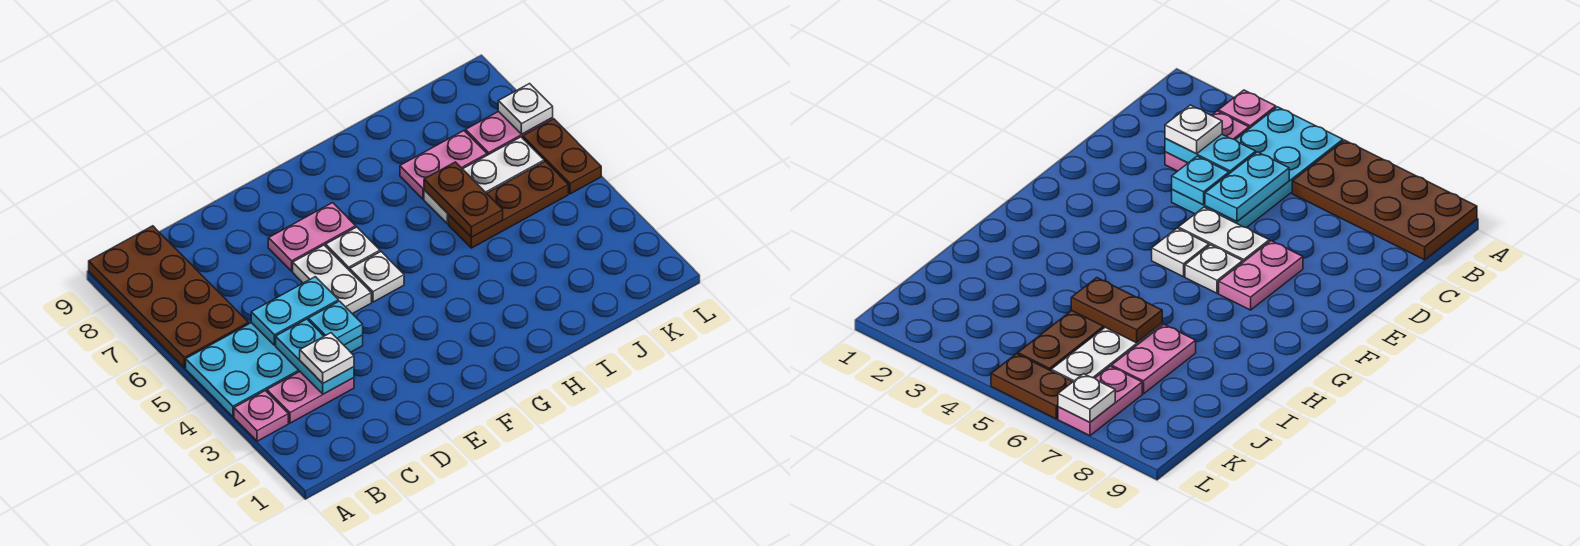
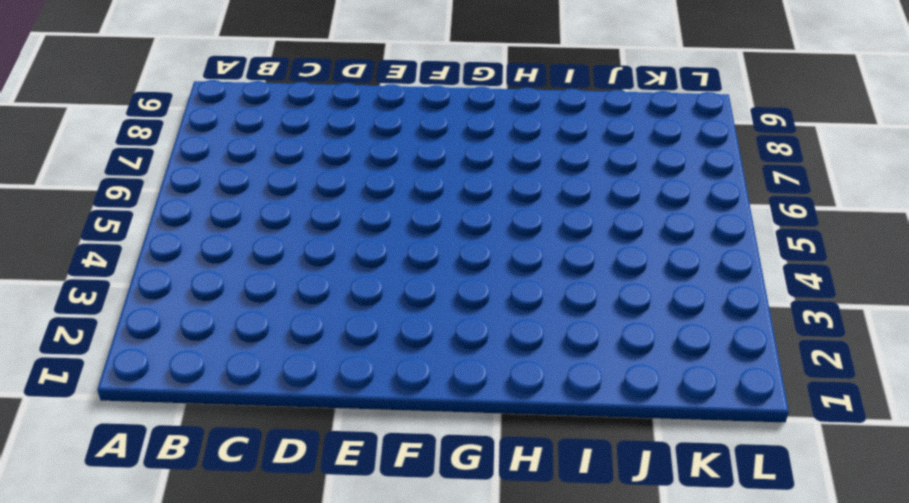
none -> pink plate A3 level 1
none -> cyan plate A4:D5 level 1
none -> brown plate A6:B9 level 1

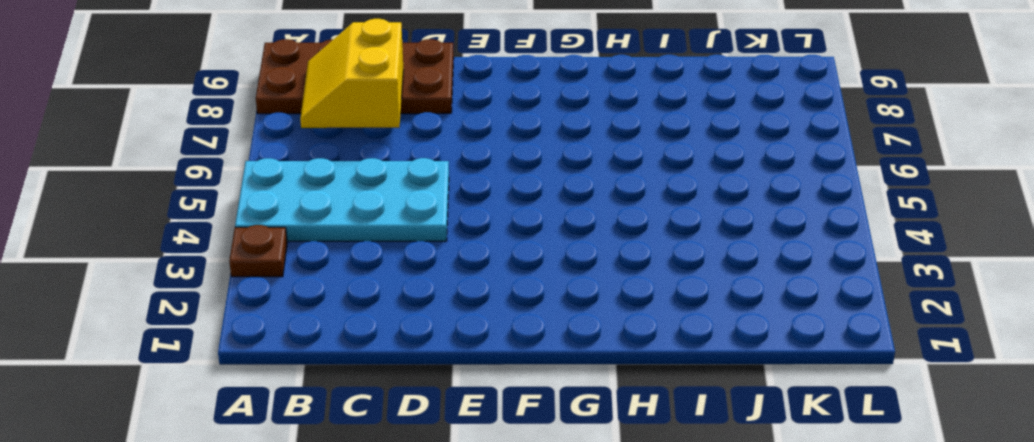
brown plate A3 level 1 -> pink plate A3 level 1
brown plate A8:D9 level 1 -> brown plate A6:B9 level 1
yellow slope B7:C8 level 2 top C -> none
none -> pink plate B3:C3 level 1
none -> white plate E5:E6 level 1
none -> pink plate E7:F7 level 1

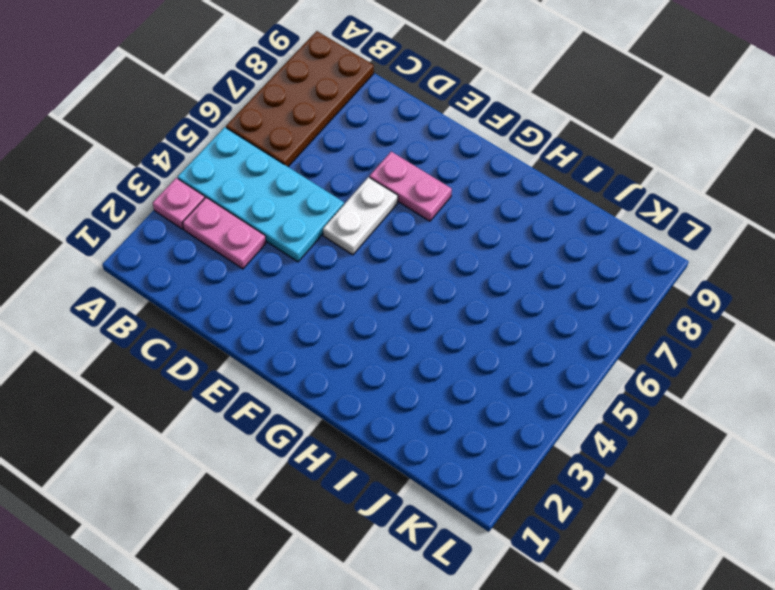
none -> white plate F5 level 1
none -> white plate F6 level 1
none -> brown plate I5:K5 level 1

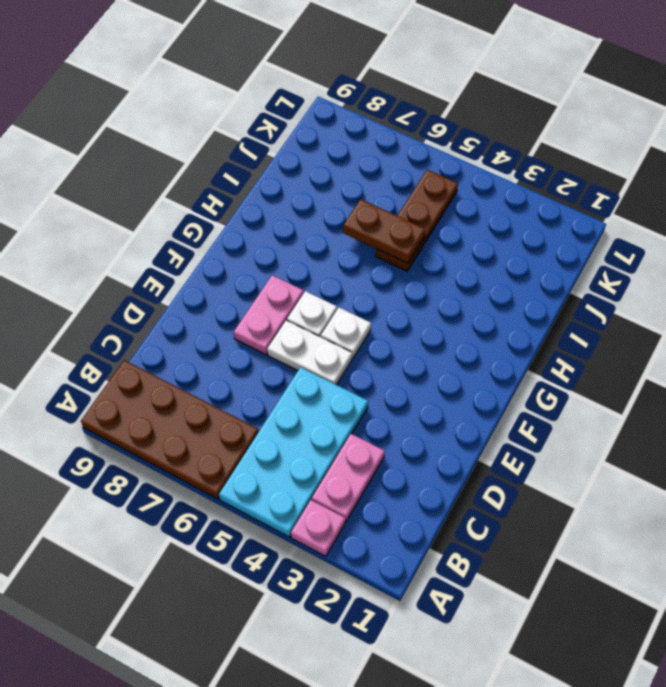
none -> white plate I6:K6 level 1
none -> pink plate I7:J7 level 1
none -> pink plate K7:L7 level 1

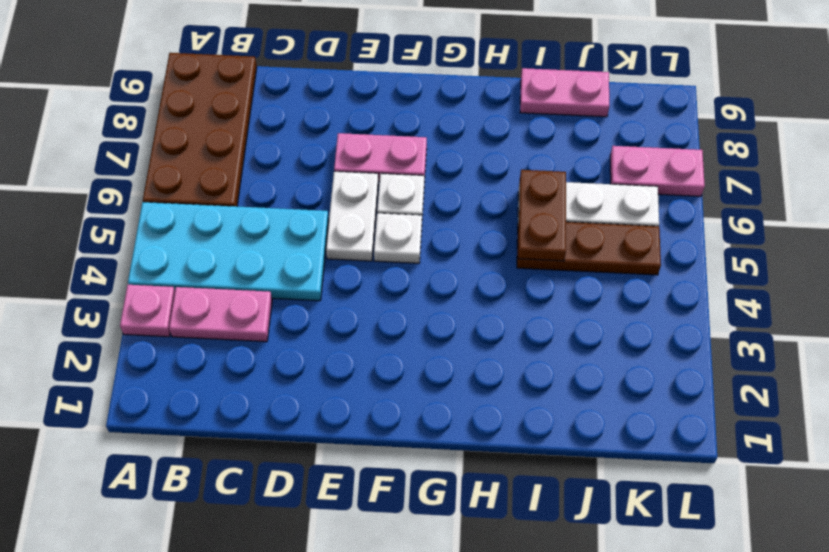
pink plate I9:J9 level 1 -> pink plate I7:J7 level 1
none -> brown plate L5:L6 level 1
none -> cyan plate C3:C4 level 2
none -> cyan plate C5:D5 level 2

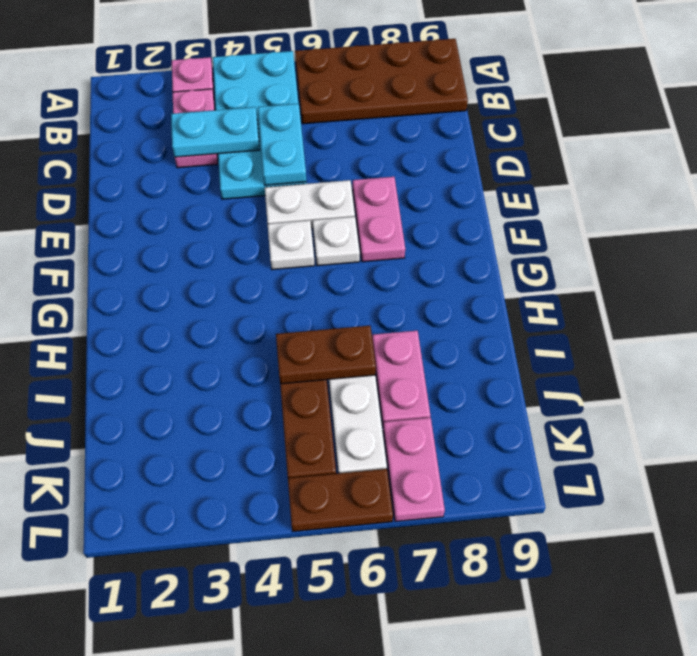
none -> cyan plate D4 level 2
none -> white plate L7 level 2
none -> white plate C3 level 3

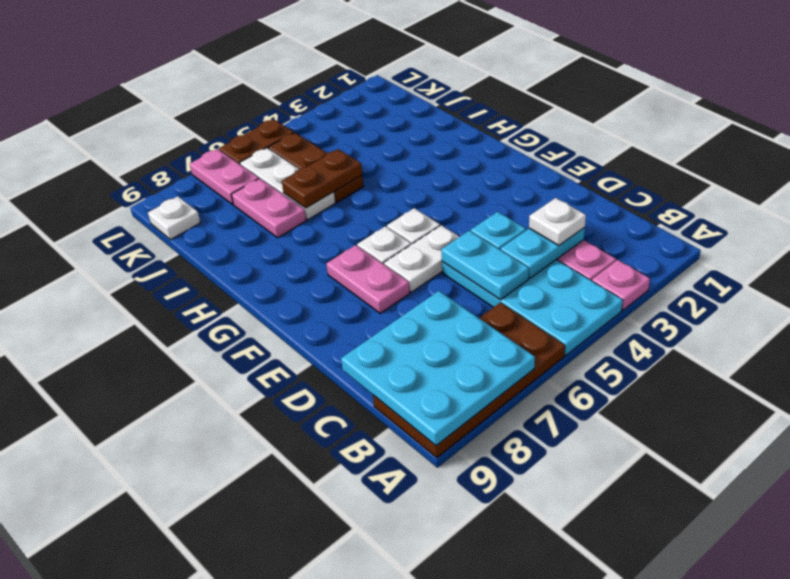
cyan plate A7:C9 level 2 -> none
white plate K9 level 1 -> white plate L7 level 2

